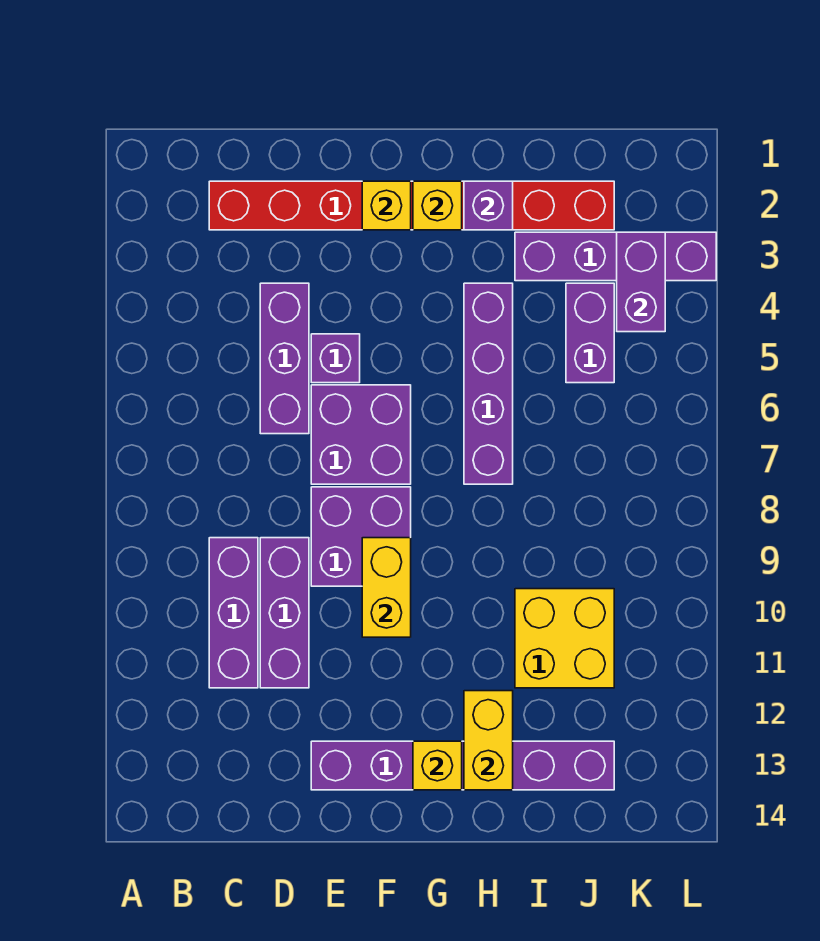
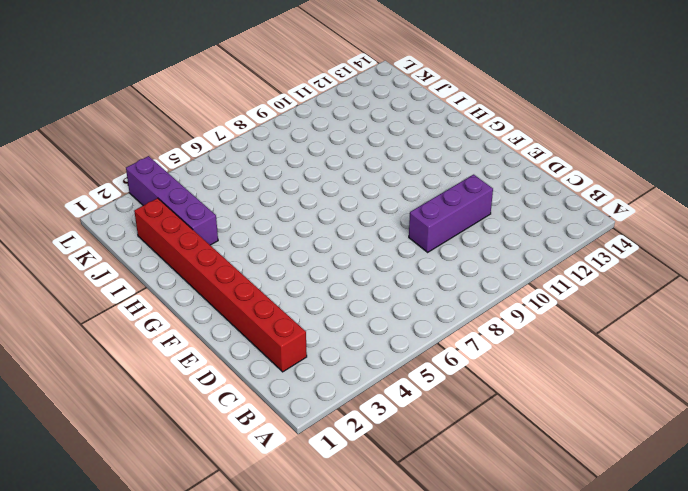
none -> purple brick C9:C11 level 1
none -> purple brick D4:D6 level 1
none -> purple brick E5 level 1

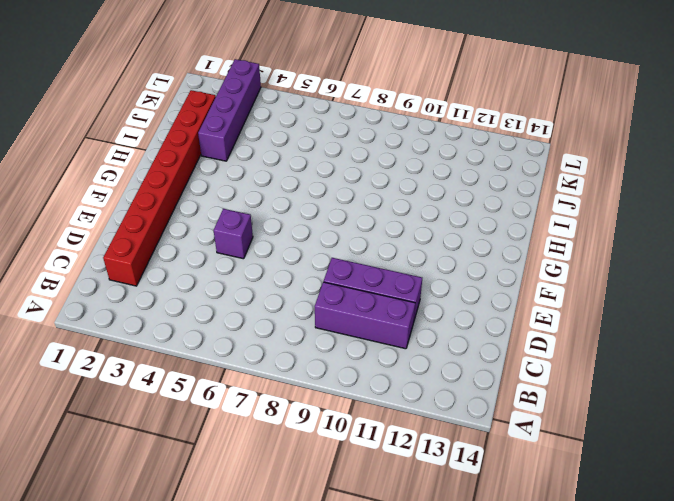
none -> purple brick D4:D6 level 1
none -> purple brick E6:F7 level 1
none -> purple brick E8:F9 level 1

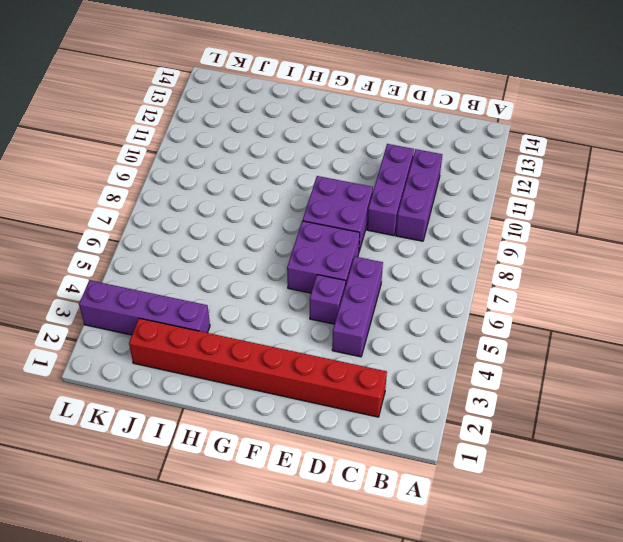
none -> purple brick E13:J13 level 1
none -> purple brick H4:H7 level 1
none -> yellow brick I10:J11 level 1

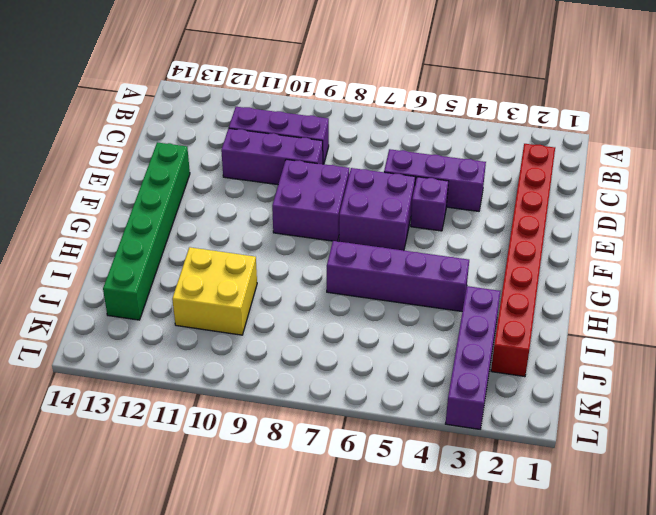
green brick E13:J13 level 1 -> purple brick E13:J13 level 1
none -> purple brick J4:J5 level 1
none -> yellow brick F2 level 2
none -> yellow brick F9:F10 level 2

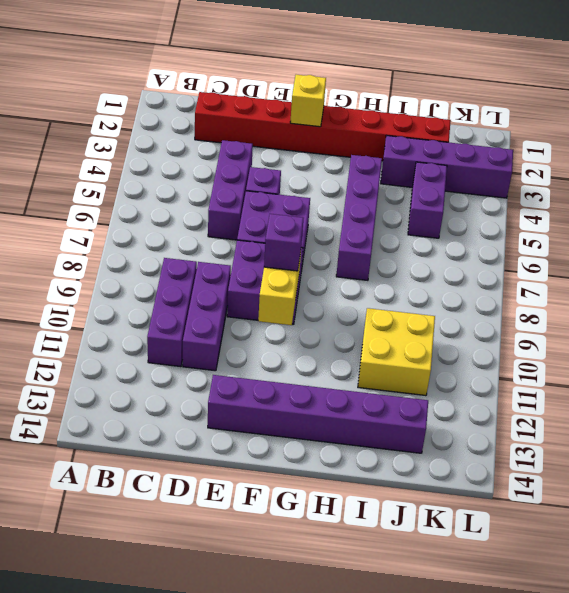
purple brick F9 level 3 -> purple brick H2 level 2
none -> yellow brick G2 level 2
none -> yellow brick G13 level 2
none -> yellow brick H12:H13 level 2

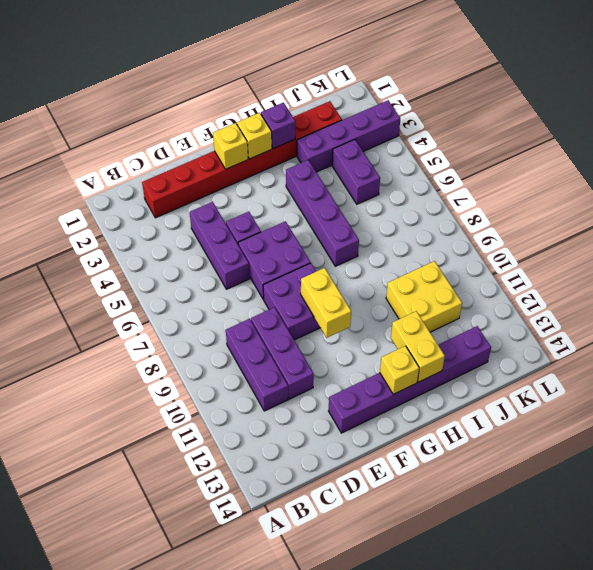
none -> purple brick K3:K4 level 2

